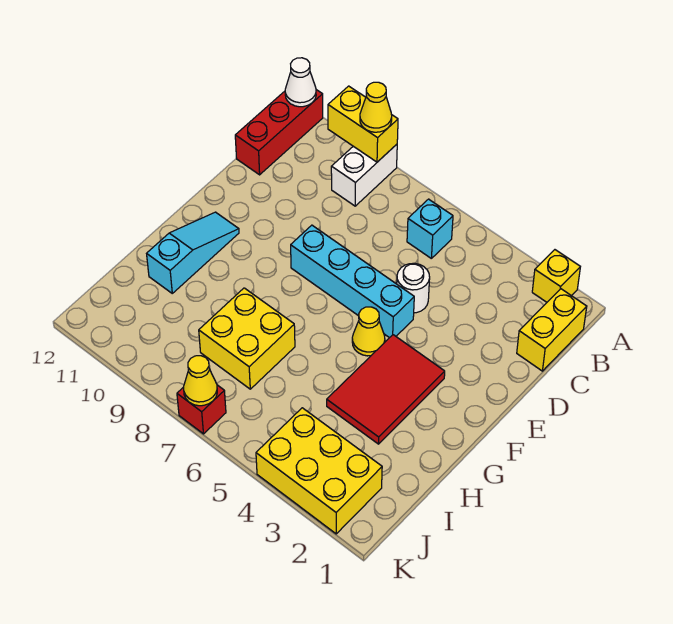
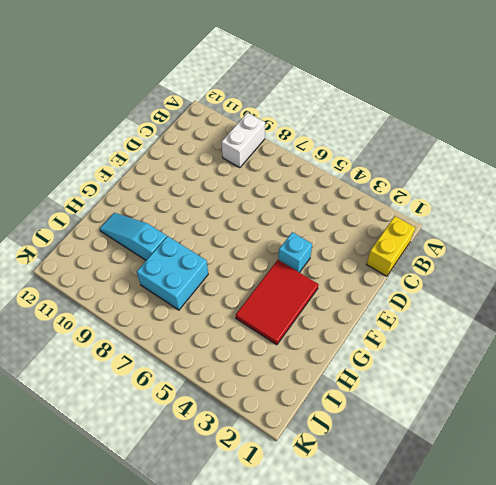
cyan brick E4 level 1 -> cyan brick B6 level 1
cyan brick H7:I8 level 1 -> yellow brick H7:I8 level 1
cyan slope H9:H11 level 1 top 9 -> cyan slope F11:H11 level 1 top H
none -> yellow brick A2 level 1
none -> red brick A12:C12 level 1
none -> white round brick D5 level 1

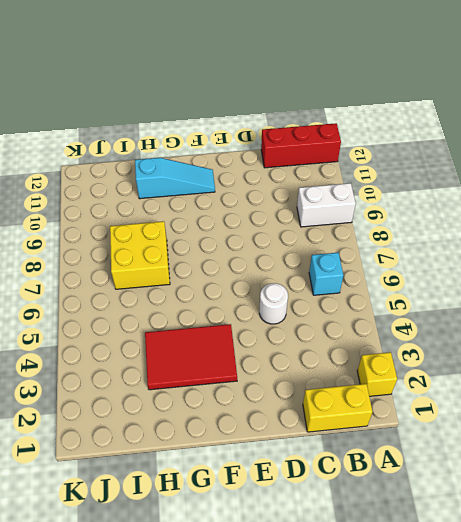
none -> cyan brick E5:E8 level 1
none -> yellow cone F5 level 1
none -> yellow brick J2:K4 level 1

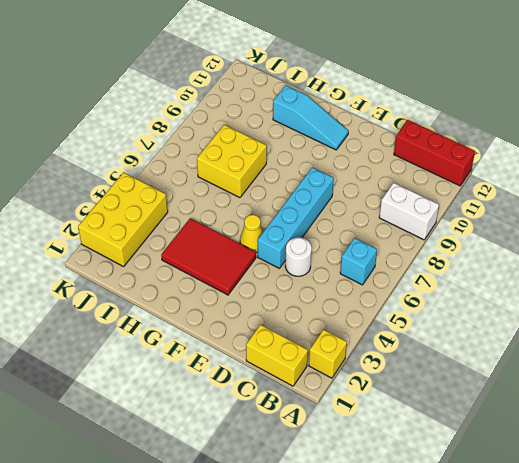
none -> red brick K7 level 1
none -> yellow brick A9:A10 level 2
none -> white cone A12 level 2

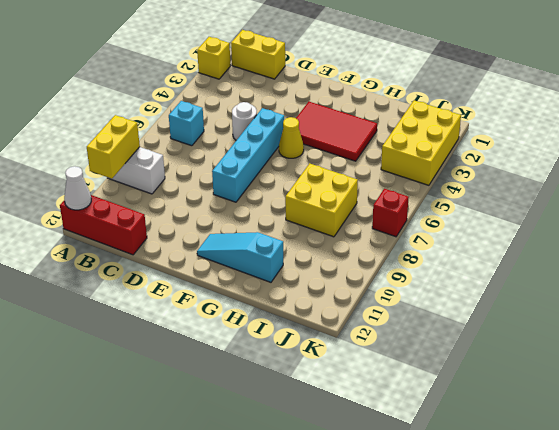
none -> yellow cone K7 level 2
none -> yellow cone A9 level 3

